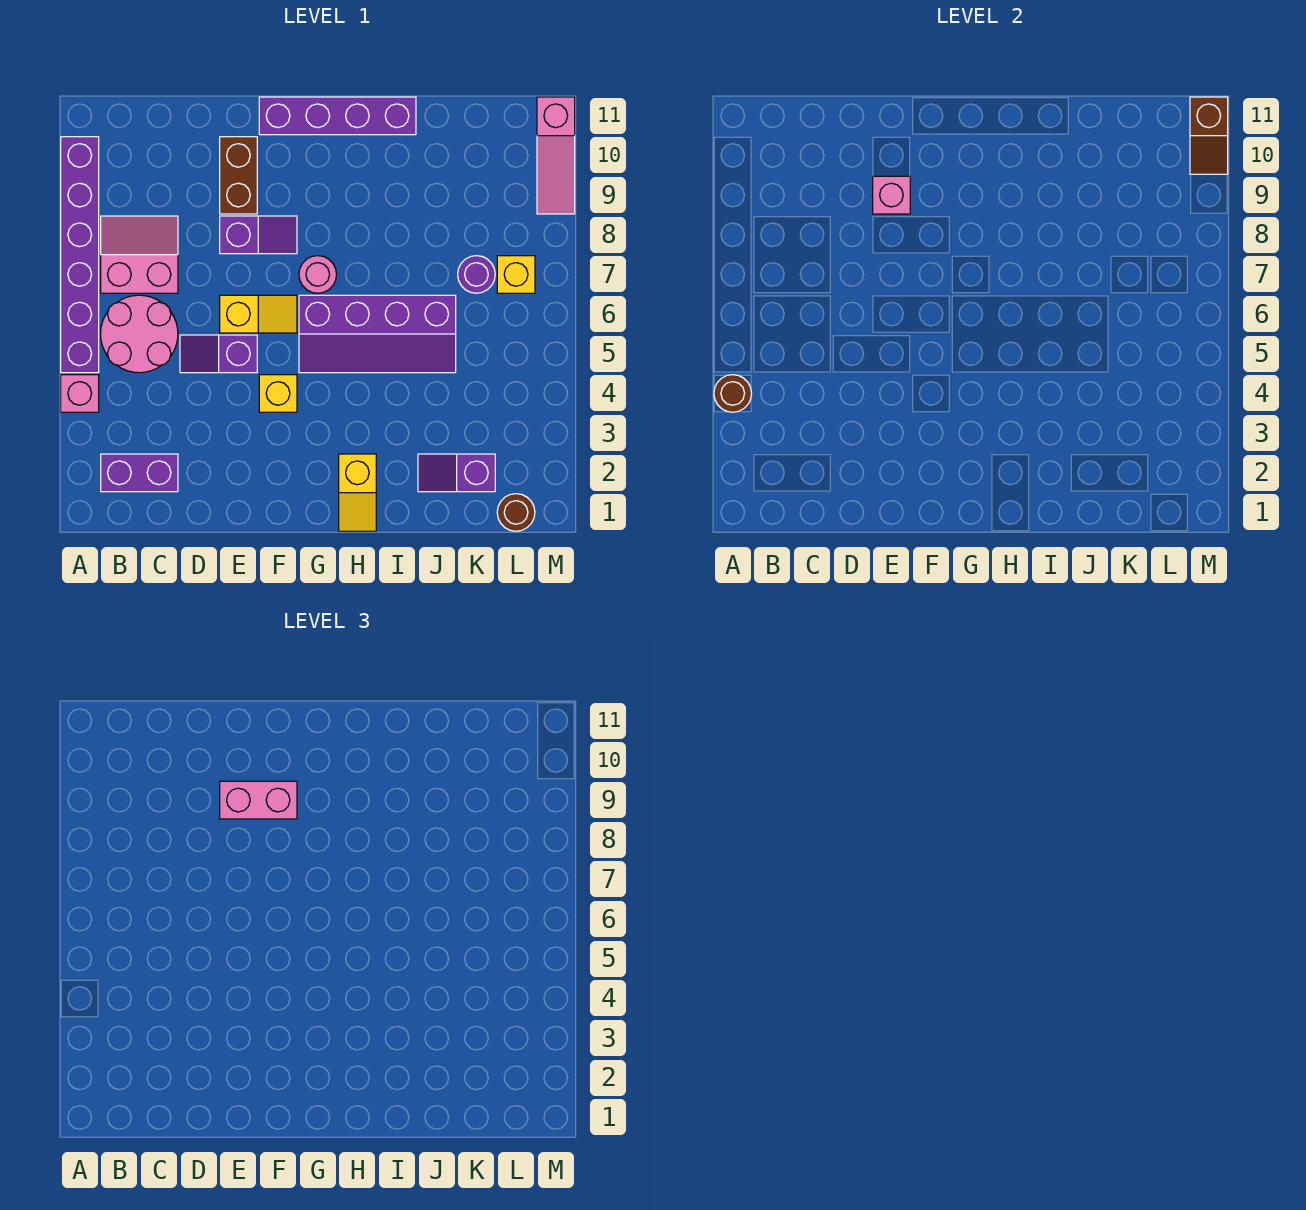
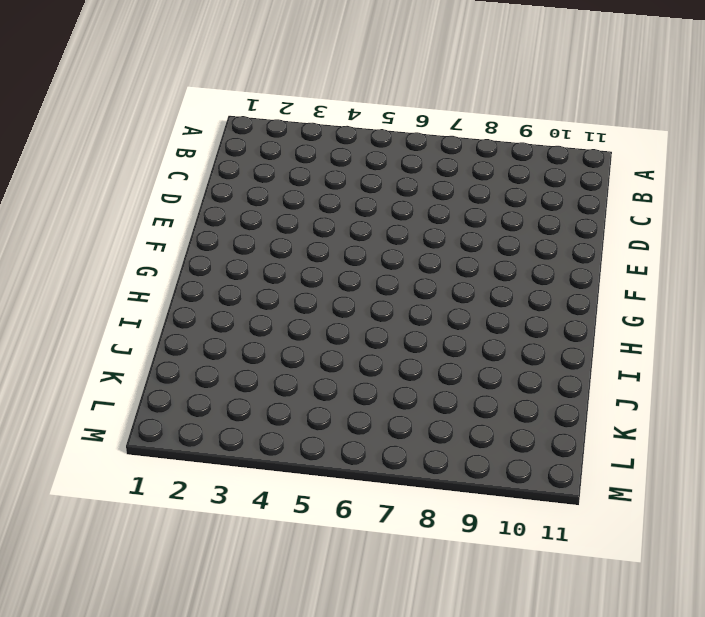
none -> pink brick A4 level 1
none -> purple brick A5:A10 level 1
none -> purple brick B2:C2 level 1

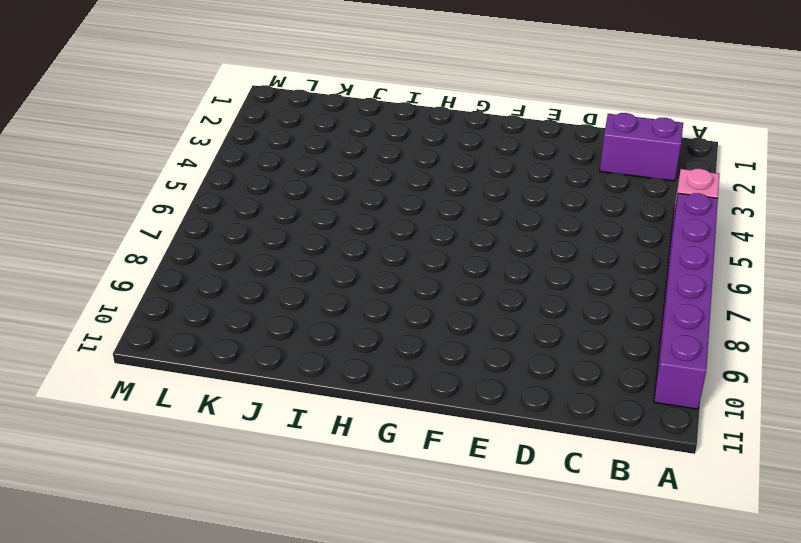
none -> pink round brick B5:C6 level 1
none -> pink slope B7:C8 level 1 top 7
none -> purple slope D5:E5 level 1 top E

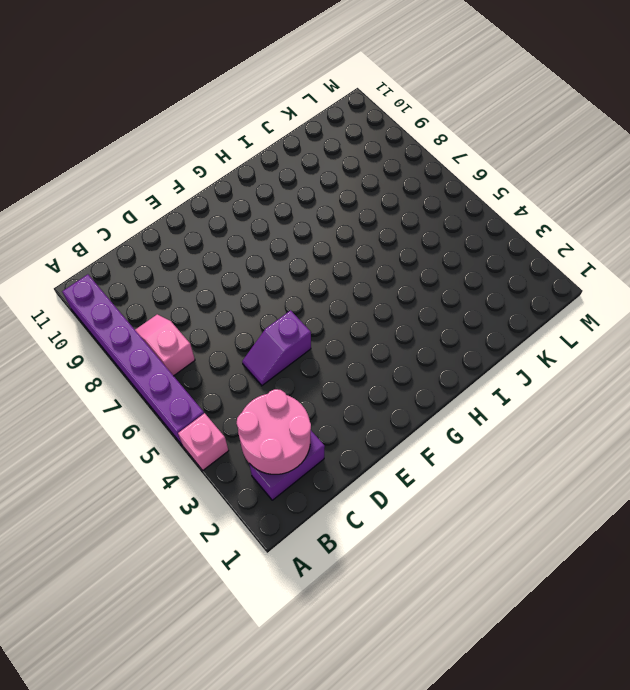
pink round brick B2:C3 level 2 -> pink round brick B5:C6 level 1
pink slope B7:B8 level 1 top 7 -> pink slope B7:C8 level 1 top 7
none -> yellow slope E6:F6 level 1 top E
none -> purple slope E8:F8 level 1 top E
none -> brown brick E9:E10 level 1

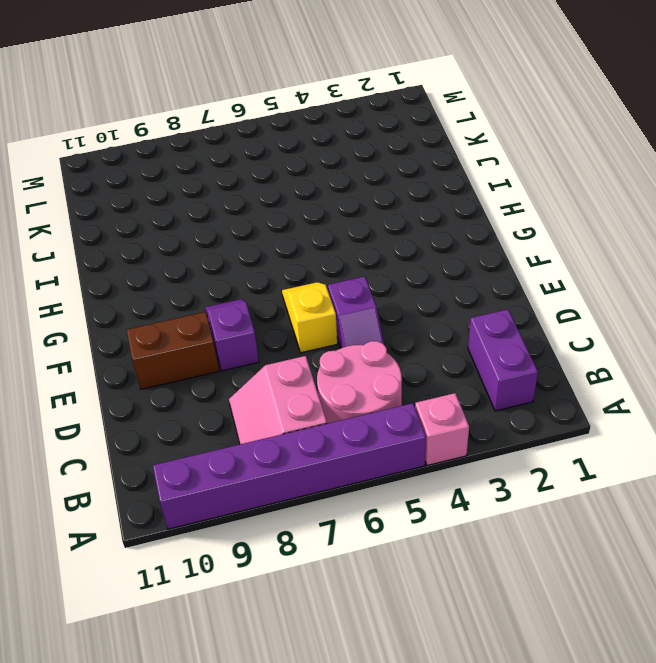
none -> yellow brick F4 level 1
none -> purple brick F11:I11 level 1
none -> purple slope G5:J6 level 1 top 6

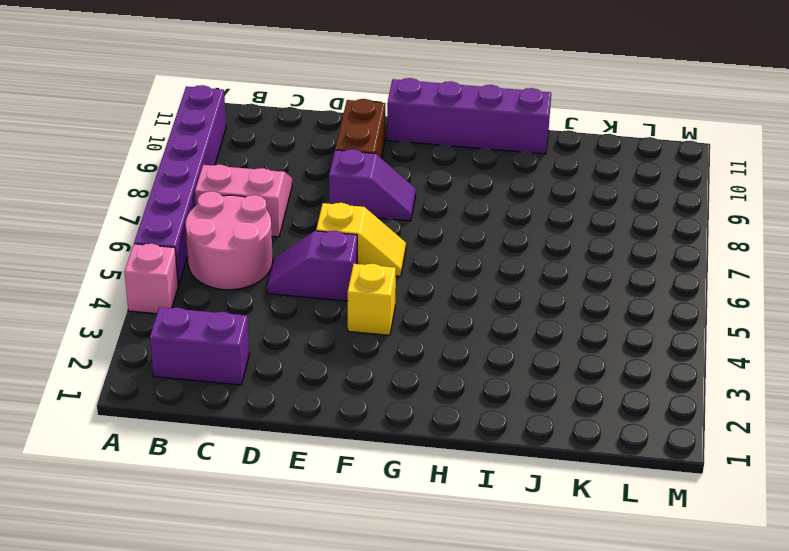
none -> purple slope G5:J6 level 1 top 6
none -> pink round brick G7 level 1
none -> yellow slope H1:H2 level 1 top 2

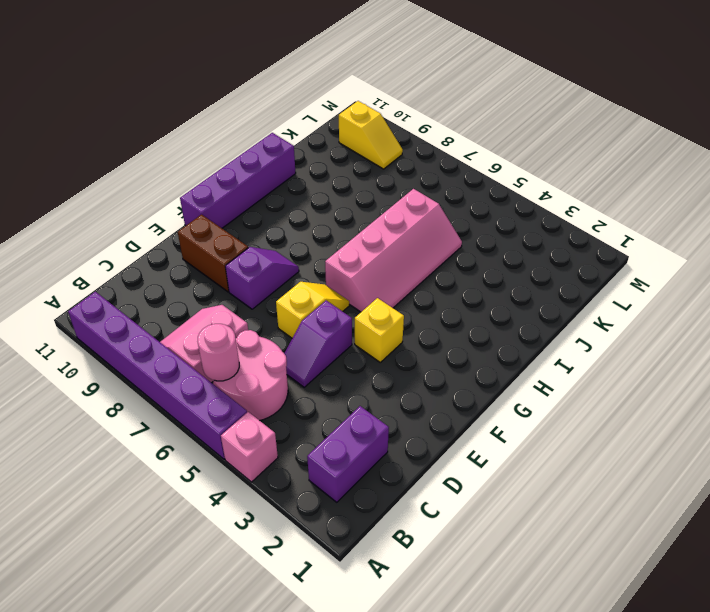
pink round brick B6 level 2 -> pink round brick G7 level 1
pink slope G5:J6 level 1 top 6 -> purple slope G5:J6 level 1 top 6
yellow slope L9:L10 level 1 top 10 -> yellow slope H1:H2 level 1 top 2
none -> purple slope J2:K2 level 1 top K
none -> purple round brick K7 level 1
none -> brown round brick L1 level 1

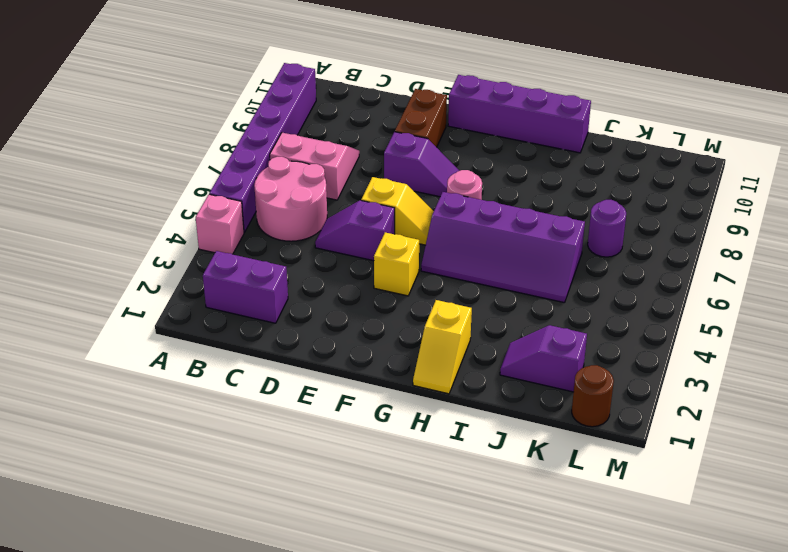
none -> yellow brick L7 level 1
none -> pink slope M9:M11 level 1 top 11
none -> brown round brick A4 level 2

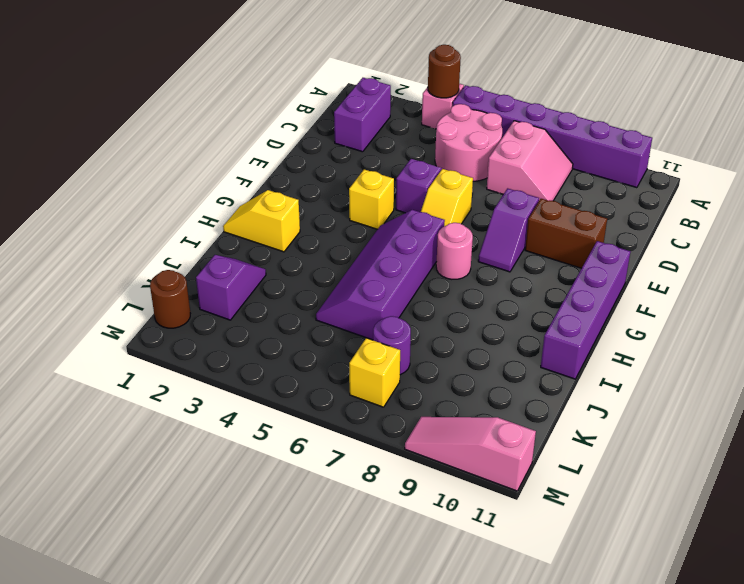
none -> pink brick E9 level 2
none -> brown slope M10:M11 level 2 top 11
none -> pink brick E9:F9 level 3

